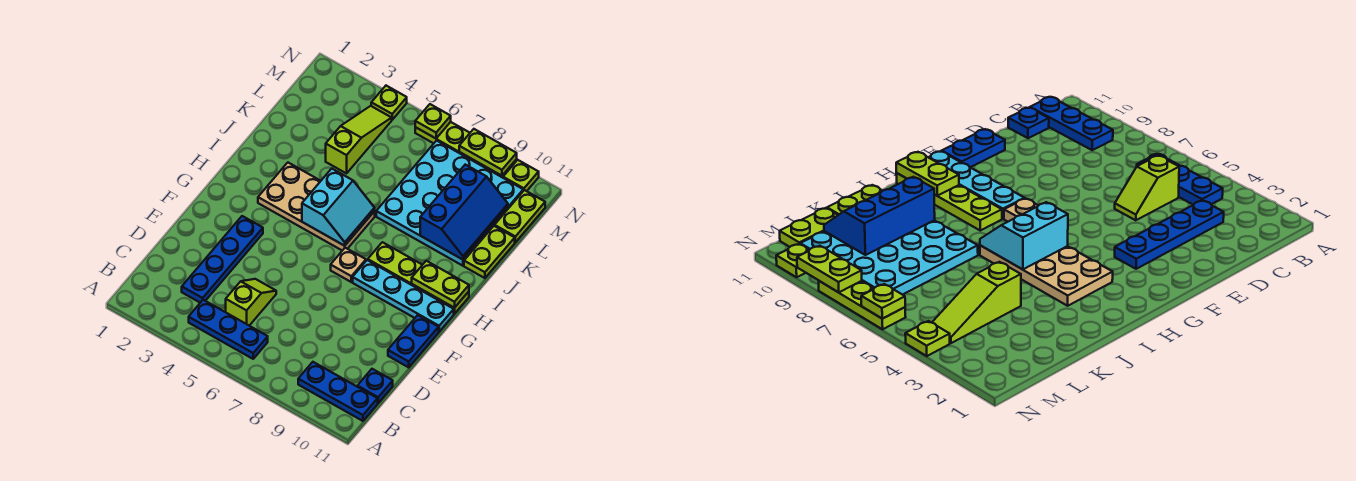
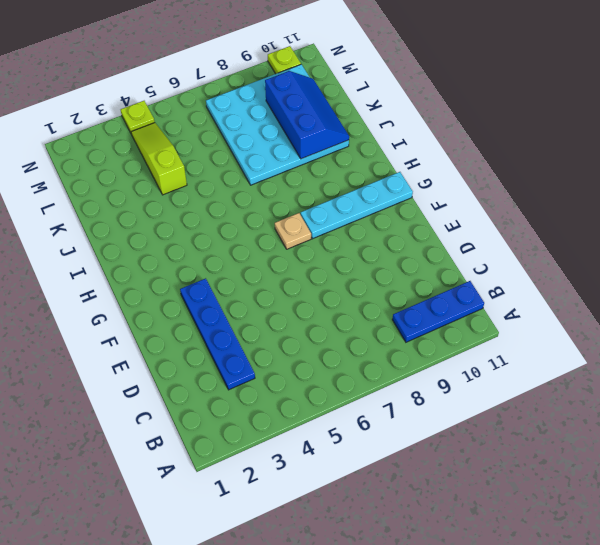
none -> blue plate B4:B6 level 1
none -> lime slope C5:D5 level 1 top C
none -> blue plate C11 level 1

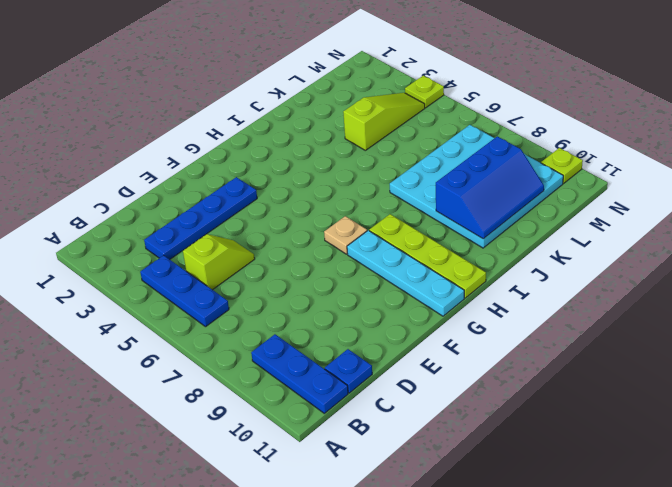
none -> blue plate E11:F11 level 1
none -> tan plate H3:I6 level 1
none -> lime plate J11:K11 level 1

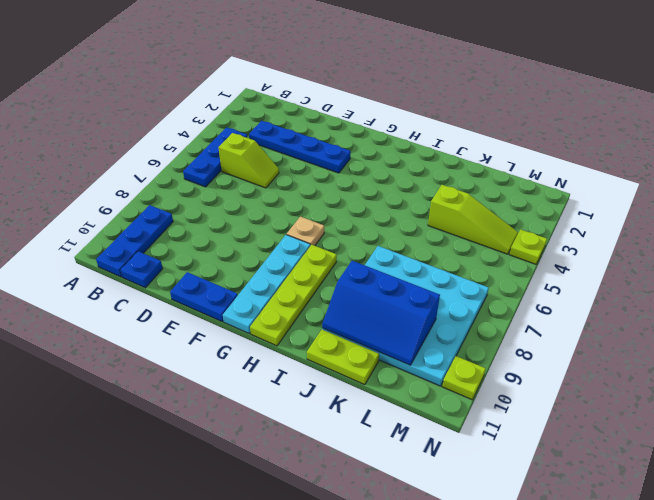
none -> tan plate H3:I6 level 1
none -> lime plate L11:M11 level 1
none -> lime plate N6:N8 level 1

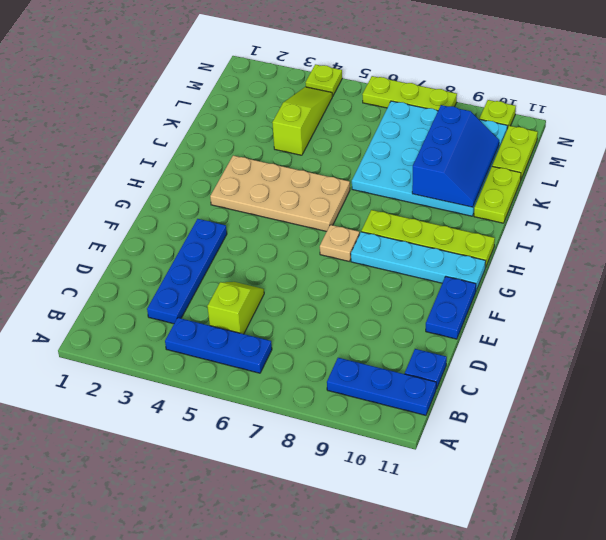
none -> cyan slope H5:I6 level 2 top 5
none -> lime plate H10:H11 level 2
none -> lime plate N6 level 2

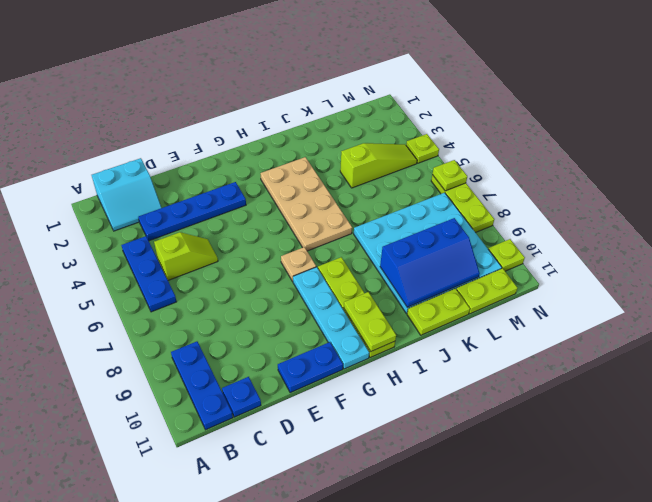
cyan slope B1:C2 level 1 top 1 -> cyan slope H5:I6 level 2 top 5
none -> lime plate N8:N9 level 2

